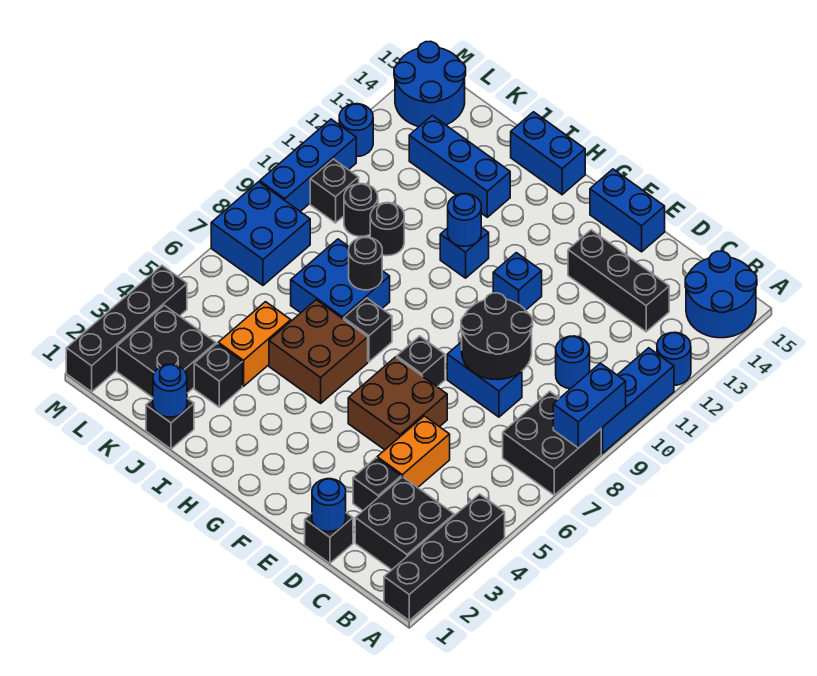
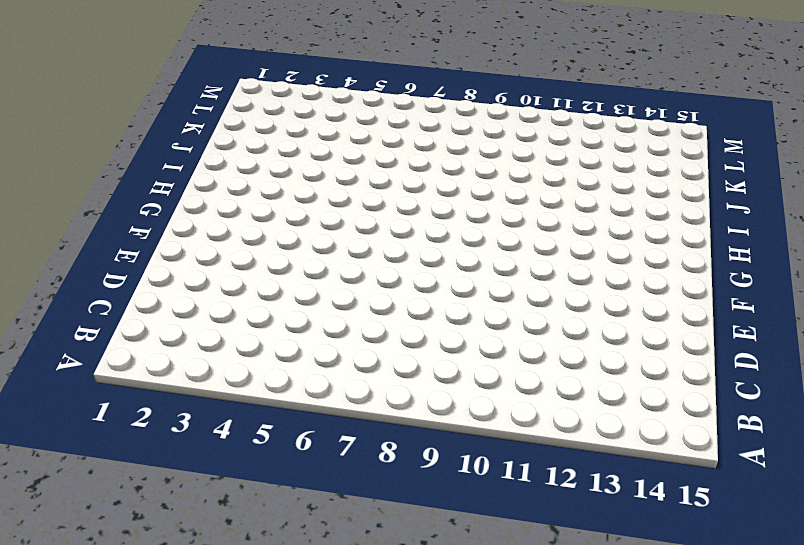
none -> black brick A1:A4 level 1
none -> black brick A7:B8 level 1
none -> blue brick A9:A11 level 1
none -> blue round brick A12 level 1

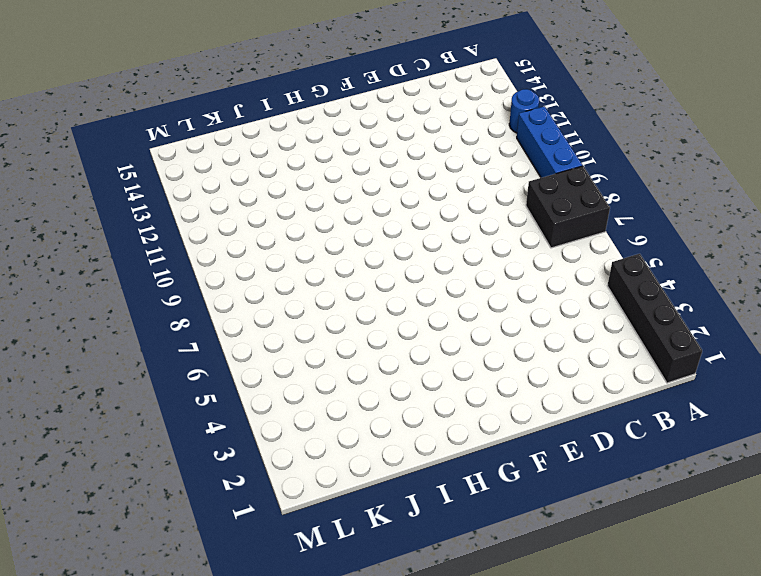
none -> blue round brick A14:B15 level 1
none -> black brick B2:C3 level 1
none -> blue round brick C10 level 1
none -> black brick C13:E13 level 1

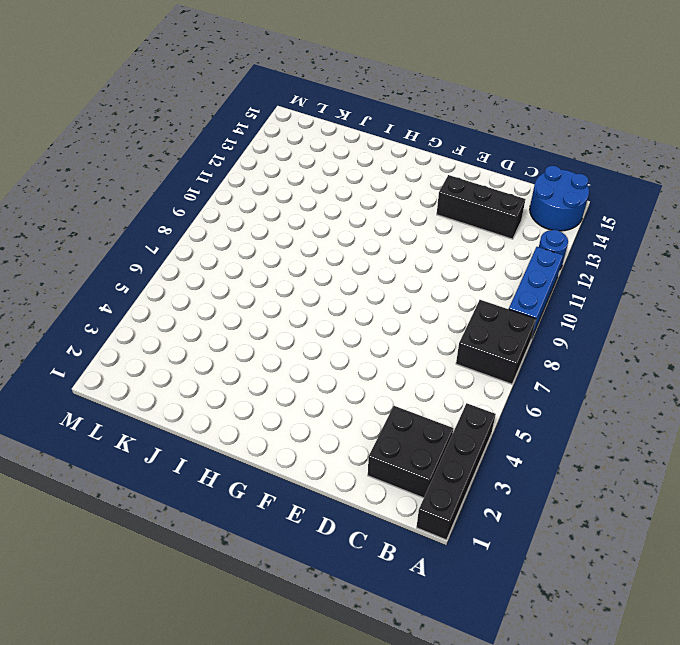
none -> blue round brick C10 level 1
none -> black brick D1 level 1
none -> black brick D3 level 1
none -> orange brick D4:D5 level 1

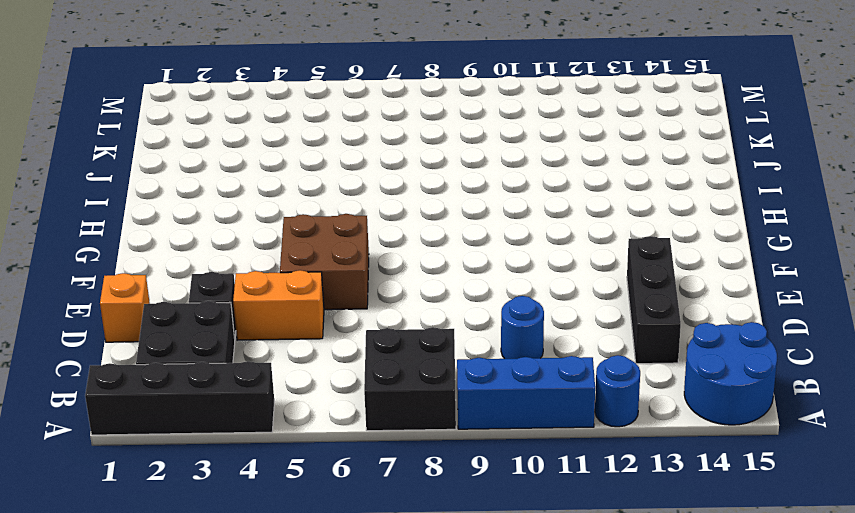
orange brick D1 level 1 -> black brick D1 level 1
none -> blue brick D8:E8 level 1
none -> blue brick E15:F15 level 1
none -> black brick F7 level 1
none -> blue brick F11 level 1

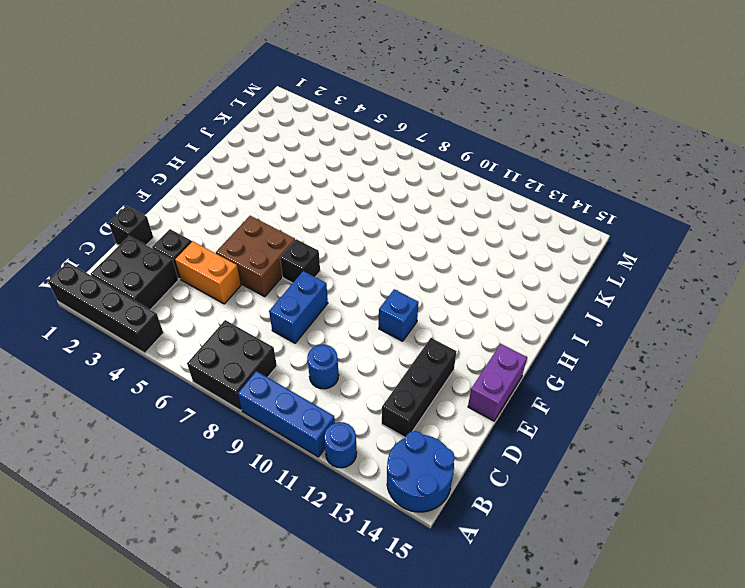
purple brick E15:F15 level 1 -> blue brick E15:F15 level 1
none -> brown brick H5:I6 level 1
none -> black brick H7 level 1
none -> blue brick H11 level 1
none -> blue brick H15:I15 level 1

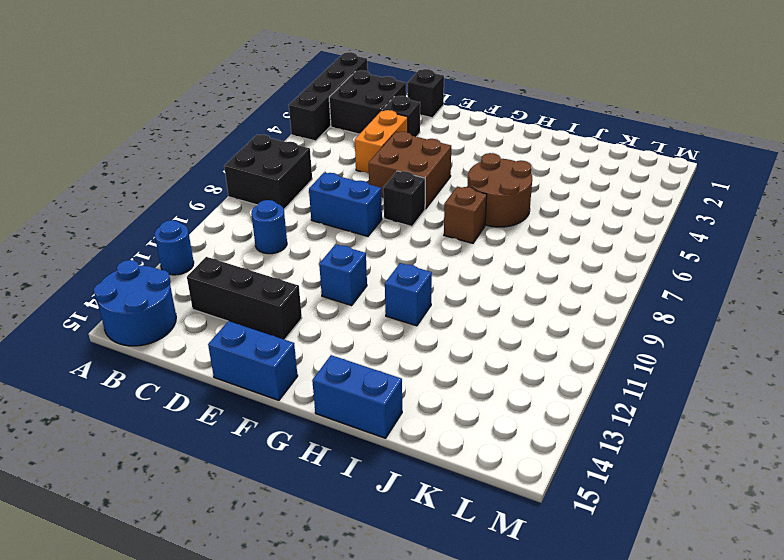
brown round brick H5:I6 level 1 -> brown brick H5:I6 level 1
brown brick H7 level 1 -> black brick H7 level 1
none -> blue brick A9:A11 level 1
none -> blue brick I7:J8 level 1
none -> blue brick I13:K13 level 1
none -> black brick J1 level 1

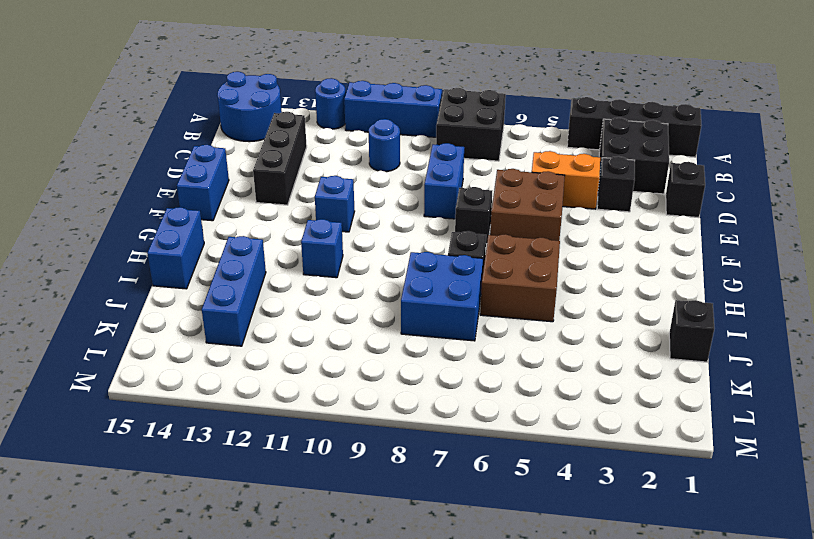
none -> black brick J3 level 1
none -> orange brick J4:J5 level 1
none -> black round brick J10 level 1
none -> black brick K2:L3 level 1

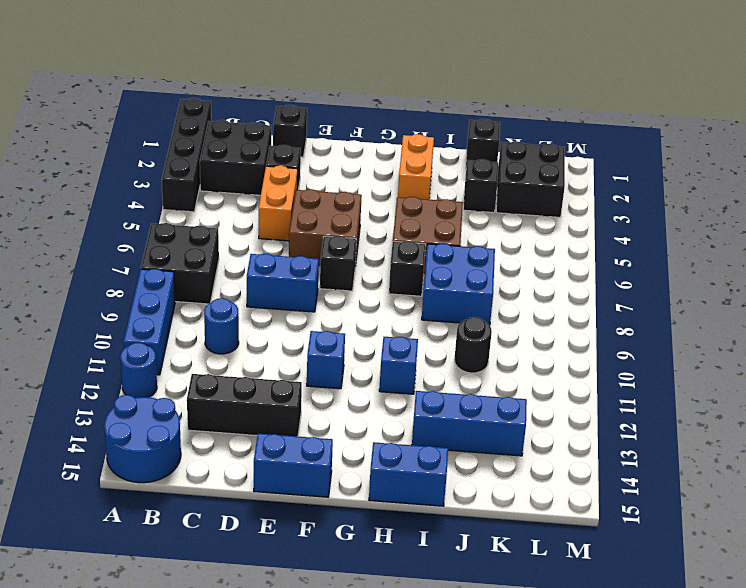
orange brick H2:H3 level 1 -> orange brick J4:J5 level 1
none -> black round brick K10 level 1
none -> blue brick L7:M8 level 1
none -> black brick L10 level 1
none -> blue round brick L14:M15 level 1

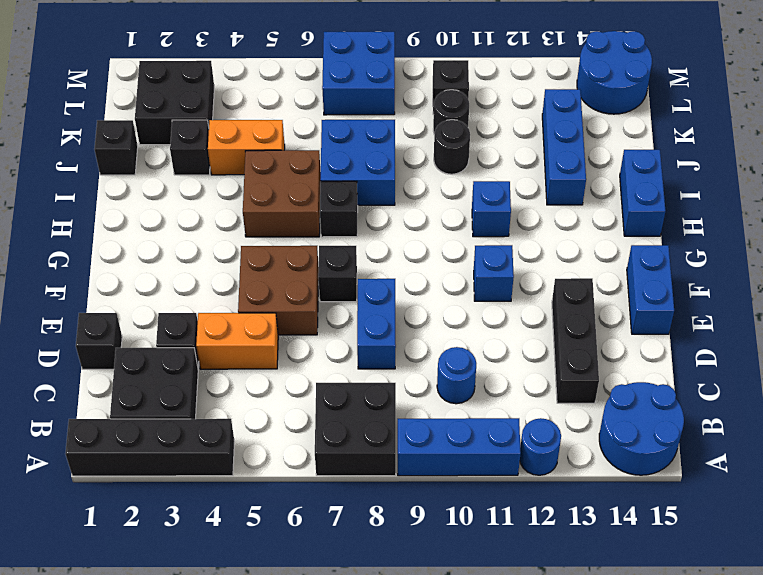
none -> black brick M1:M4 level 1
none -> blue brick M9:M11 level 1
none -> blue round brick M12 level 1
none -> blue brick A8:A9 level 2

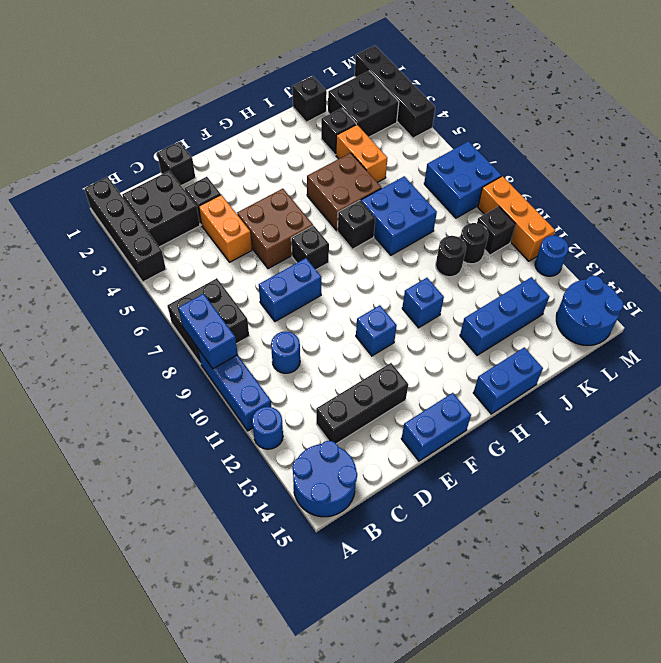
orange brick M9:M11 level 1 -> blue brick M9:M11 level 1
none -> blue round brick D1 level 2
none -> black round brick D8:E9 level 2
none -> blue round brick H11 level 2
none -> black round brick I8 level 2

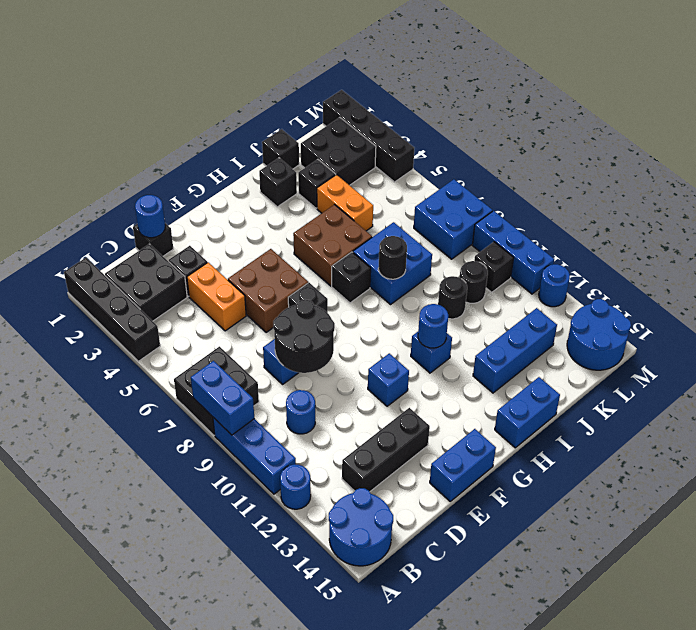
black brick I2 level 1 -> none
none -> blue round brick J1 level 2

